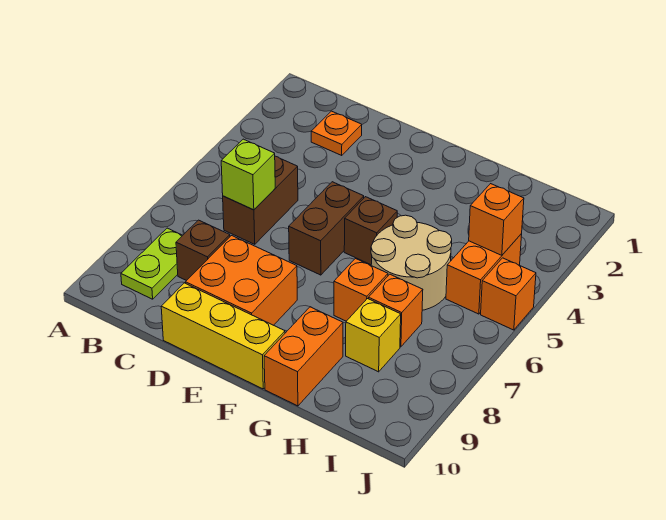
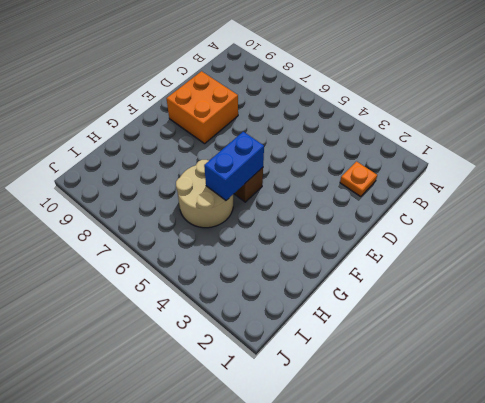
blue brick F5:G5 level 2 -> none
none -> lime plate B8:B9 level 1
none -> brown brick C5:C6 level 1
none -> brown brick C8 level 1

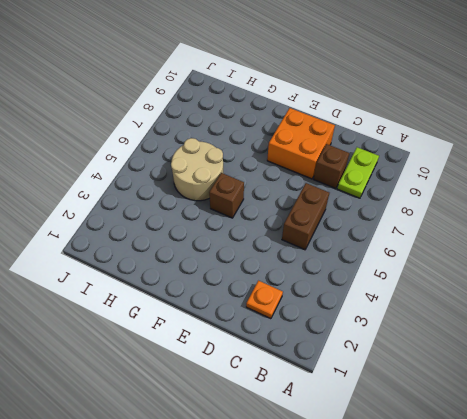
none -> yellow brick D10:F10 level 1
none -> brown brick E5:E6 level 1
none -> orange brick G7 level 1

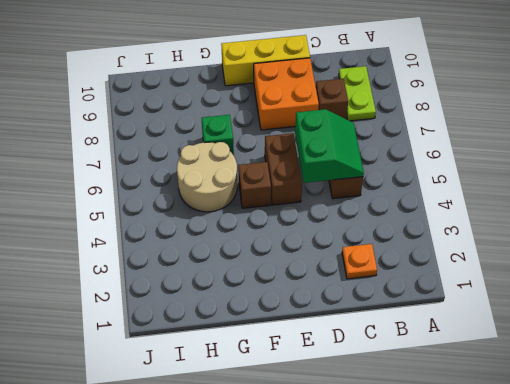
green slope C5:D6 level 2 top D -> lime brick C6 level 2
green brick G7 level 1 -> orange brick G7 level 1
none -> orange brick G9:G10 level 1
none -> orange brick H7 level 1
none -> yellow brick H8 level 1

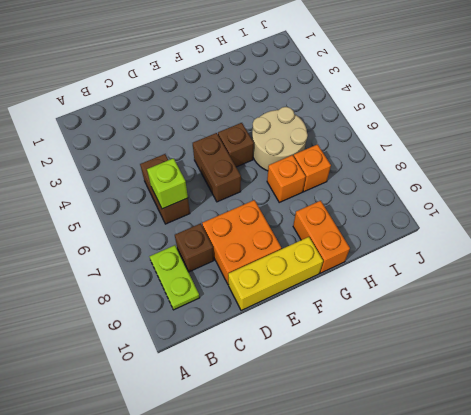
none -> orange plate C2 level 1
none -> yellow brick H8 level 1
none -> orange brick I4:I5 level 1

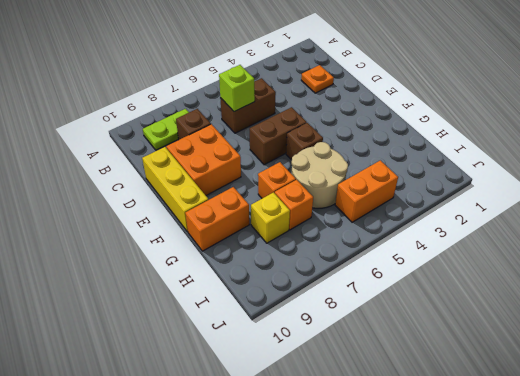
none -> orange brick J5 level 1
none -> orange brick I4 level 2

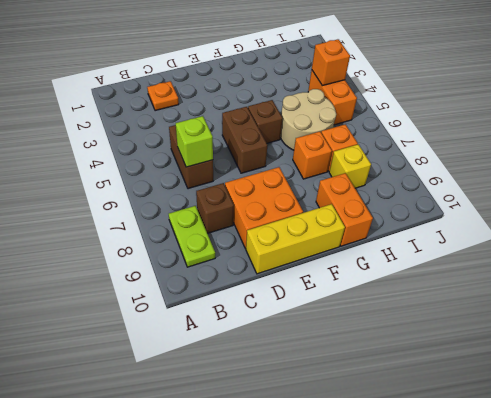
none -> orange brick J5 level 1

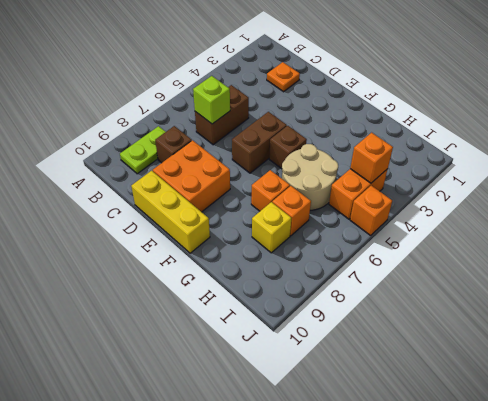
none -> orange brick G9:G10 level 1

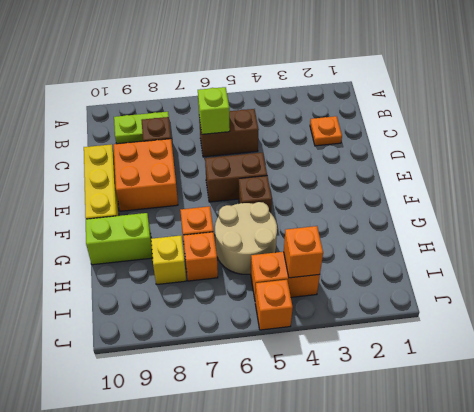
lime brick G9:G10 level 1 -> orange brick G9:G10 level 1

